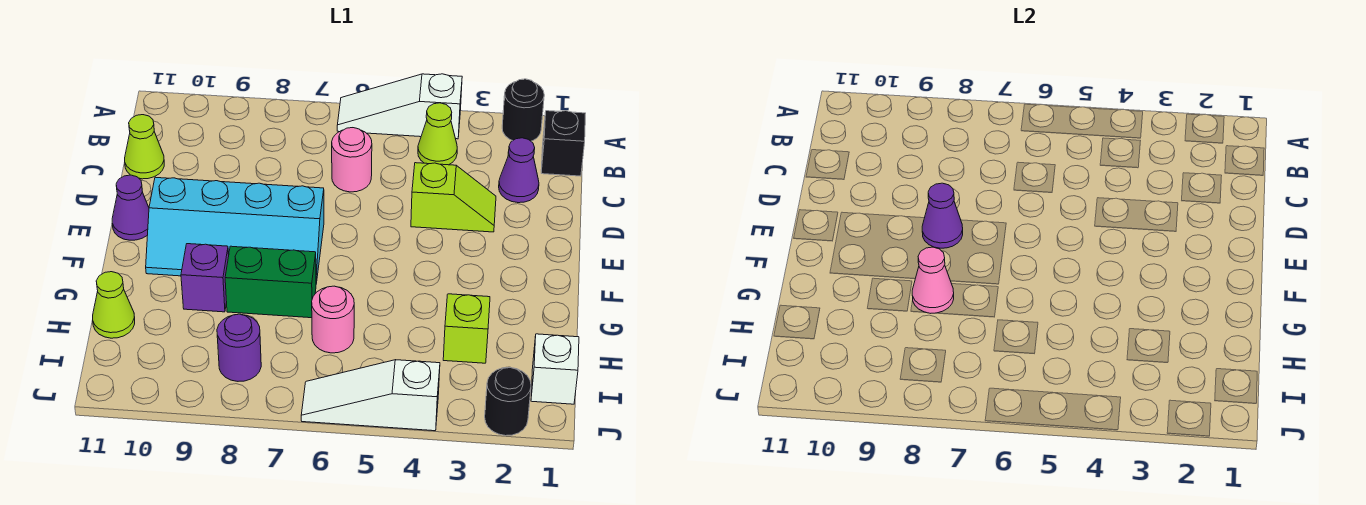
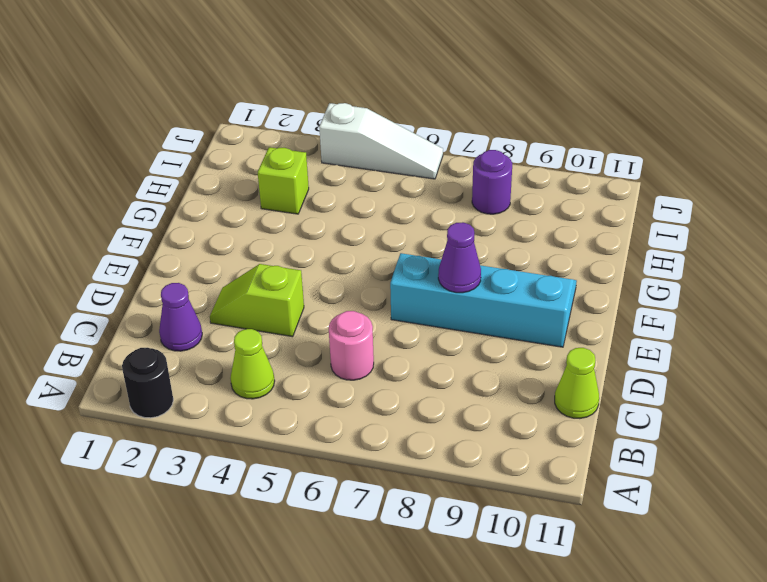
none -> white slope A4:A6 level 1 top 4
none -> black brick B1 level 1
none -> purple cone E11 level 1

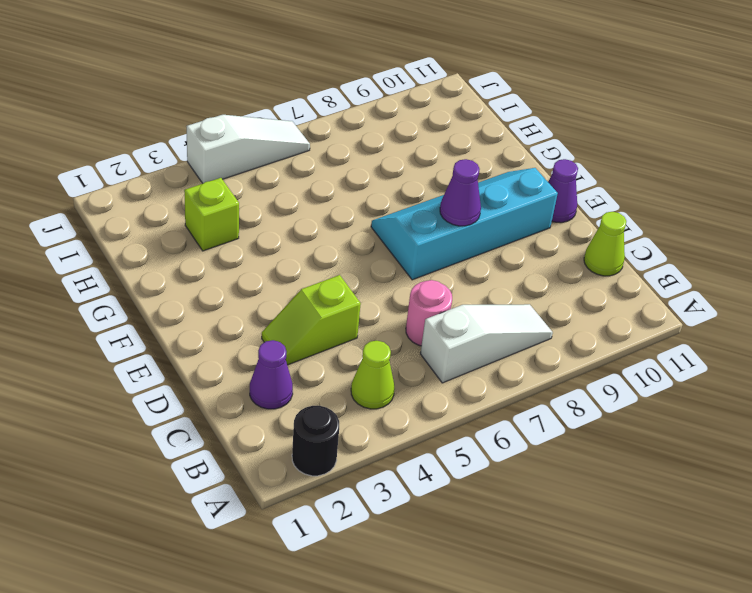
white slope B6:B8 level 1 top 6 -> white slope A4:A6 level 1 top 4
none -> black brick B1 level 1
none -> green brick G7:G8 level 1
none -> purple brick G9 level 1

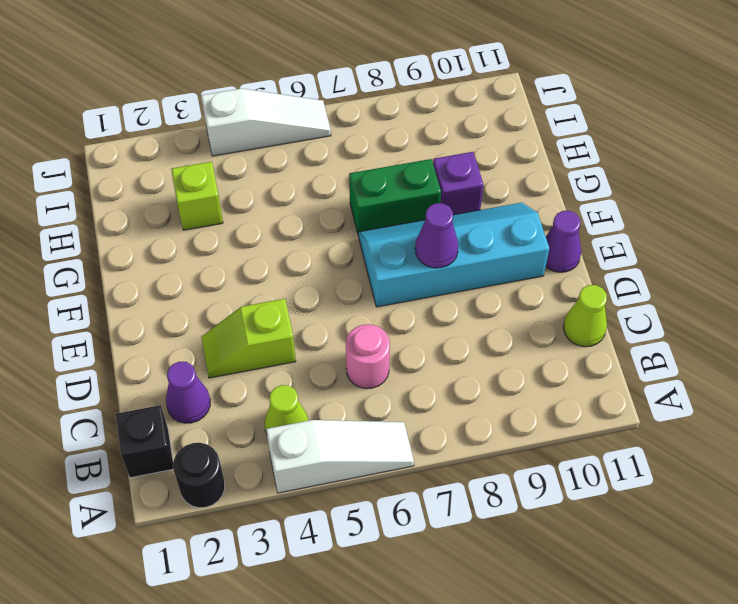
none -> pink round brick H6 level 1
none -> lime cone H11 level 1
none -> white brick I1 level 1

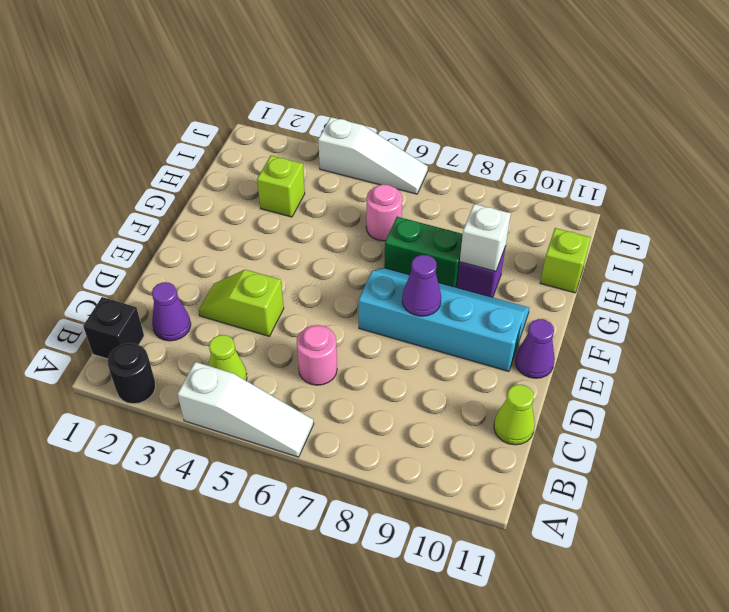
white brick G9 level 2 -> white brick I1 level 1
lime brick H11 level 1 -> lime cone H11 level 1
none -> purple round brick I8 level 1
none -> black round brick J2 level 1
none -> pink cone G8 level 2

